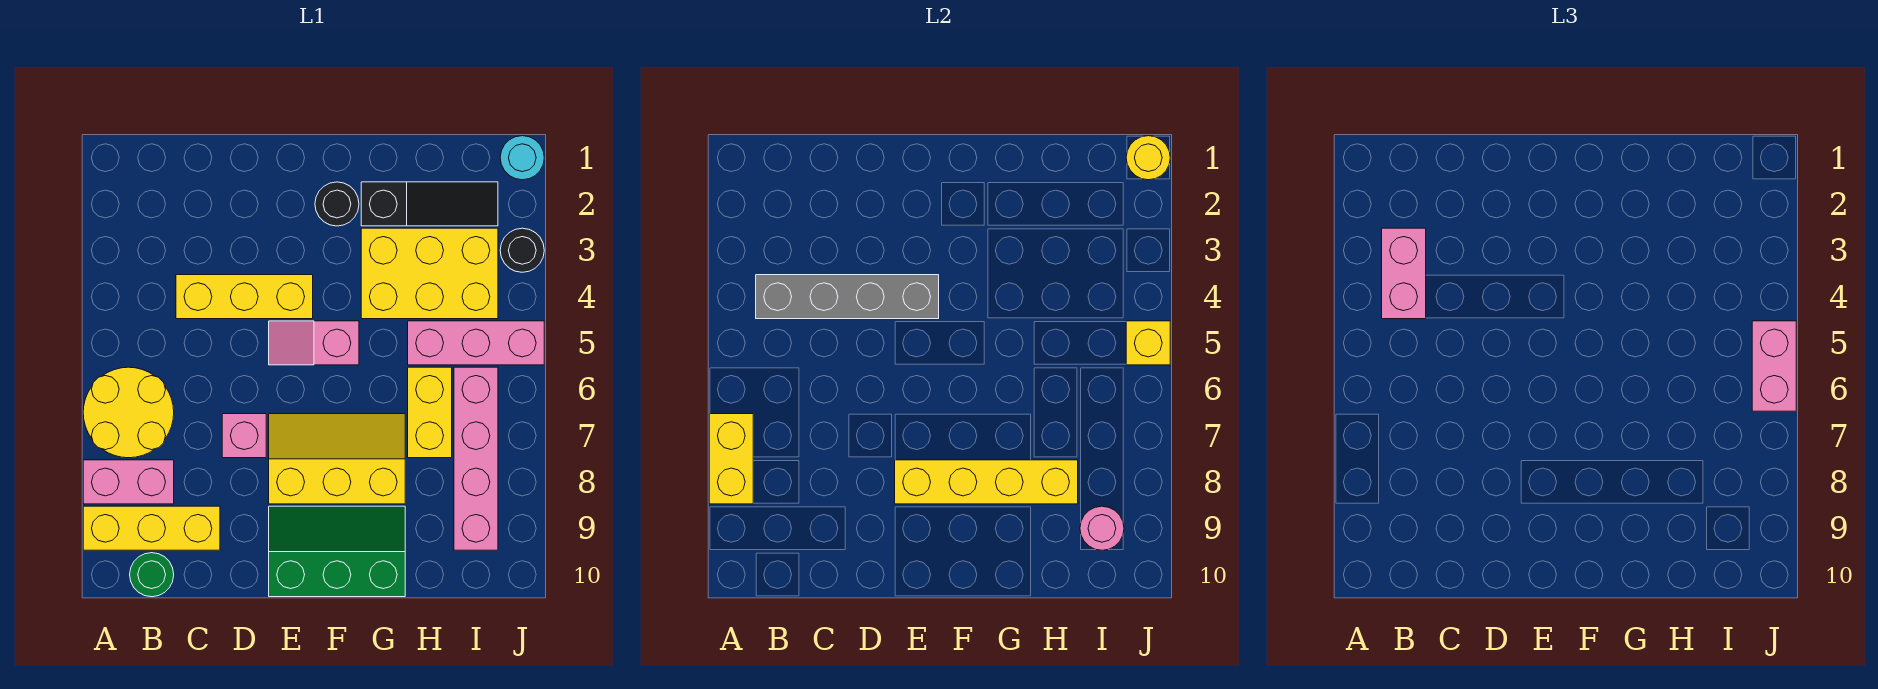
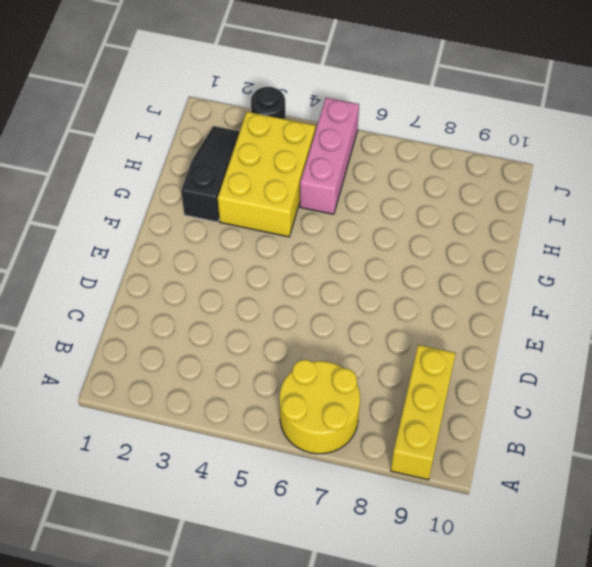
none -> pink brick A8:B8 level 1
none -> green round brick B10 level 1
none -> yellow brick C4:E4 level 1

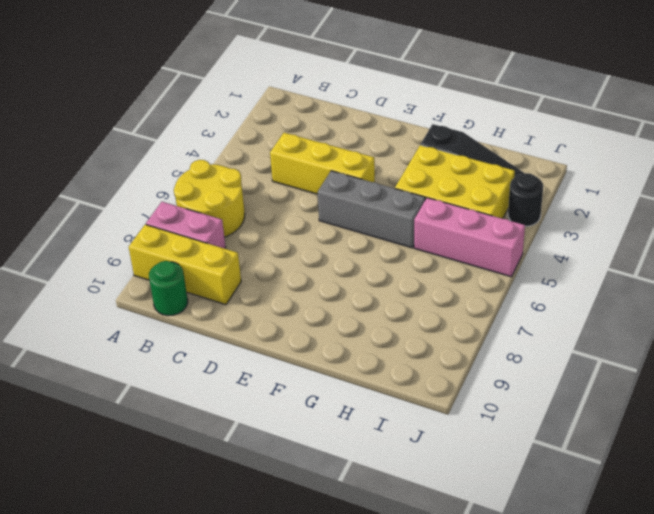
grey brick E5:G5 level 1 -> pink slope E5:F5 level 1 top F
none -> pink brick D7 level 1
none -> yellow slope E7:G8 level 1 top 8
none -> green slope E9:G10 level 1 top 10

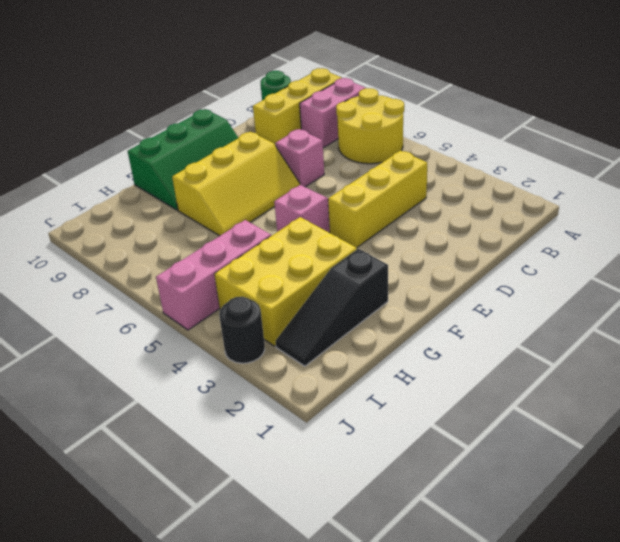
none -> black round brick F2 level 1
none -> yellow brick H6:H7 level 1
none -> pink brick I6:I9 level 1

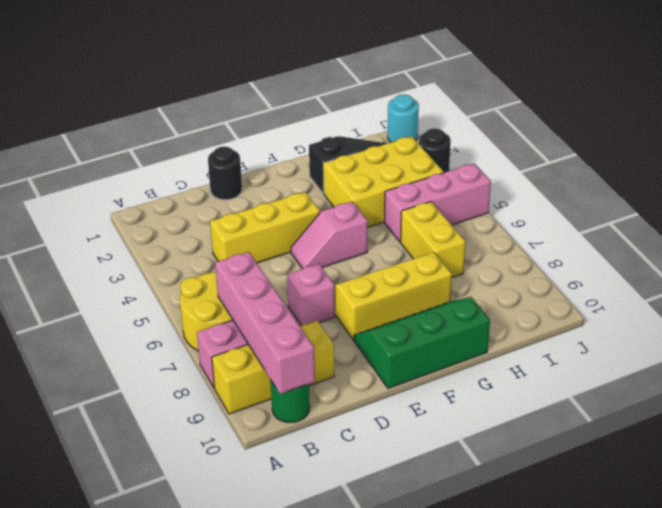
pink brick B7:B10 level 2 -> pink brick I6:I9 level 1
black round brick D1 level 1 -> black round brick F2 level 1
none -> yellow brick A7:A8 level 2
none -> grey brick B4:E4 level 2
none -> yellow brick E8:H8 level 2

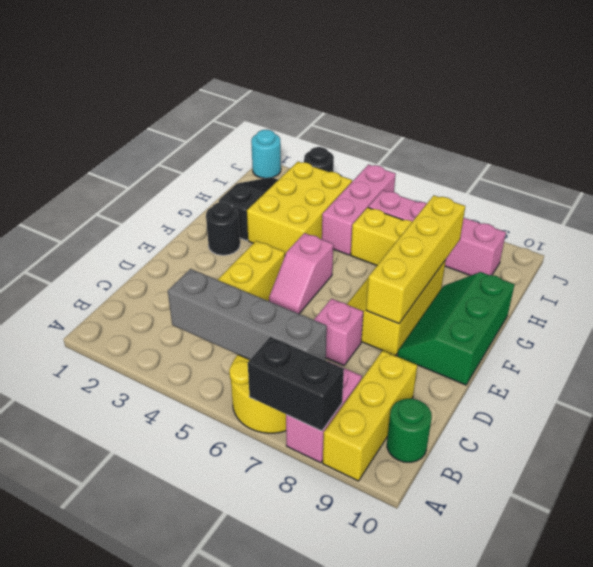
black brick A7:A8 level 2 -> yellow brick A7:A8 level 2
grey brick B4:B7 level 2 -> grey brick B4:E4 level 2
none -> pink round brick I9 level 2
none -> yellow round brick J1 level 2
none -> yellow brick J5 level 2

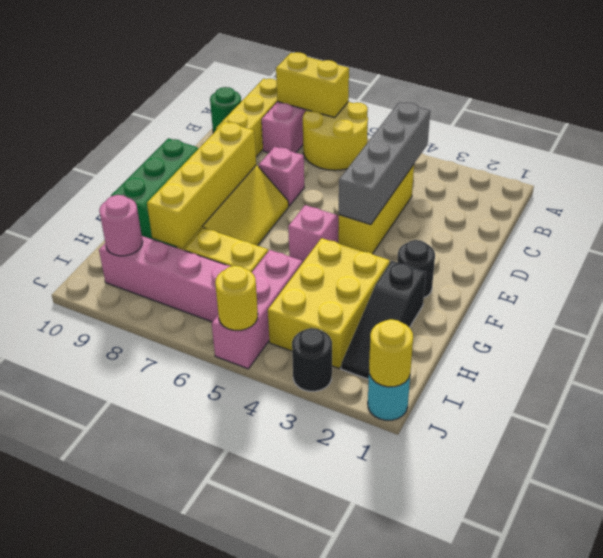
yellow round brick J5 level 2 -> yellow brick J5 level 2
none -> pink brick B3:B4 level 3
none -> pink brick J5:J6 level 3

